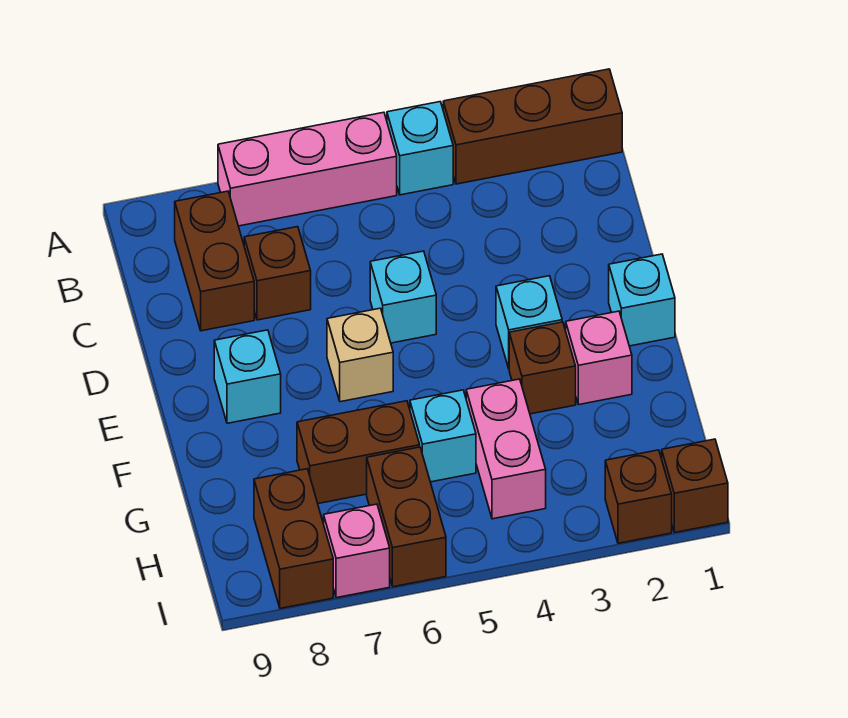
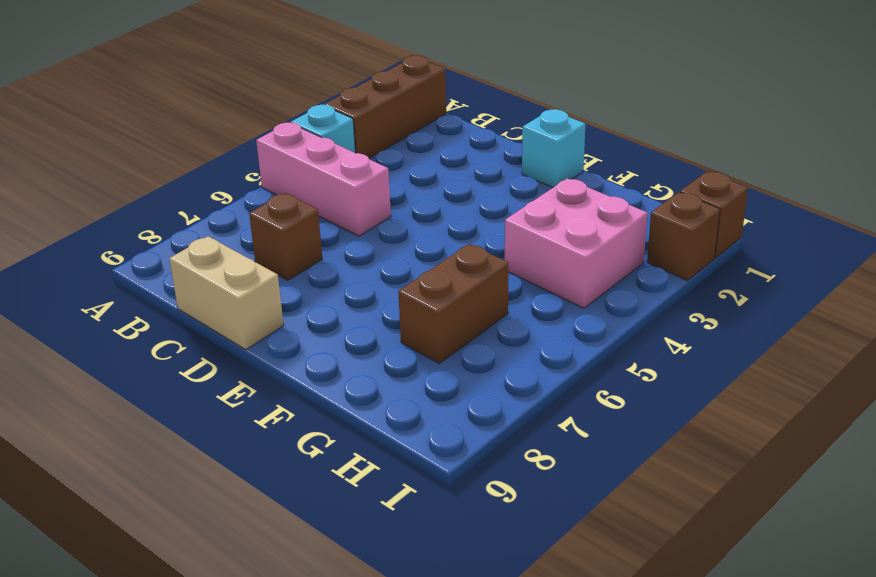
pink brick A5:C5 level 1 -> pink brick A5:A7 level 1
tan brick C9:D9 level 1 -> none
pink brick G3:H4 level 1 -> pink brick G4:H4 level 1
none -> brown brick B8:C8 level 1
none -> cyan brick D5 level 1
none -> cyan brick E3 level 1

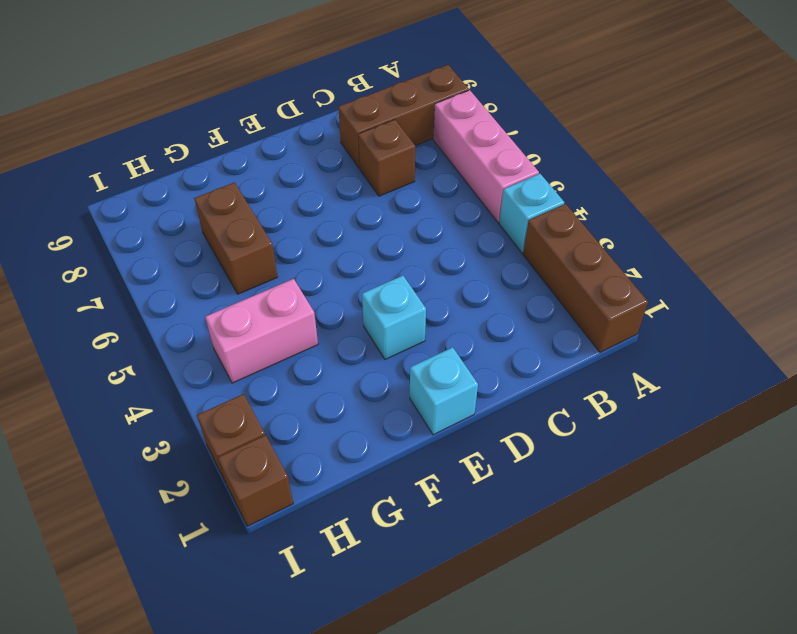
brown brick A8:C8 level 1 -> brown brick B8:C8 level 1
none -> cyan brick D5 level 1
none -> tan brick E6 level 1
none -> cyan brick E8 level 1

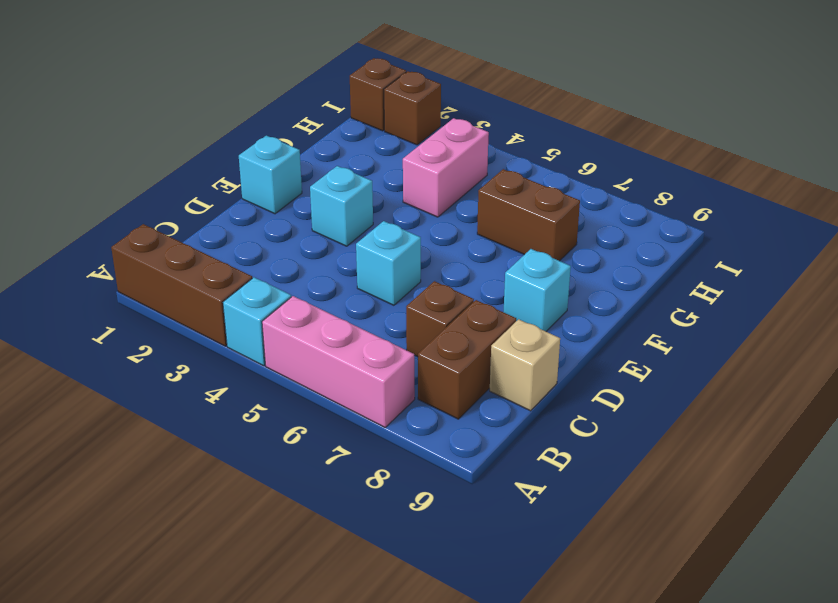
tan brick C9 level 1 -> tan brick E6 level 1
none -> pink brick F2 level 1
none -> brown brick F3 level 1
none -> cyan brick G5 level 1

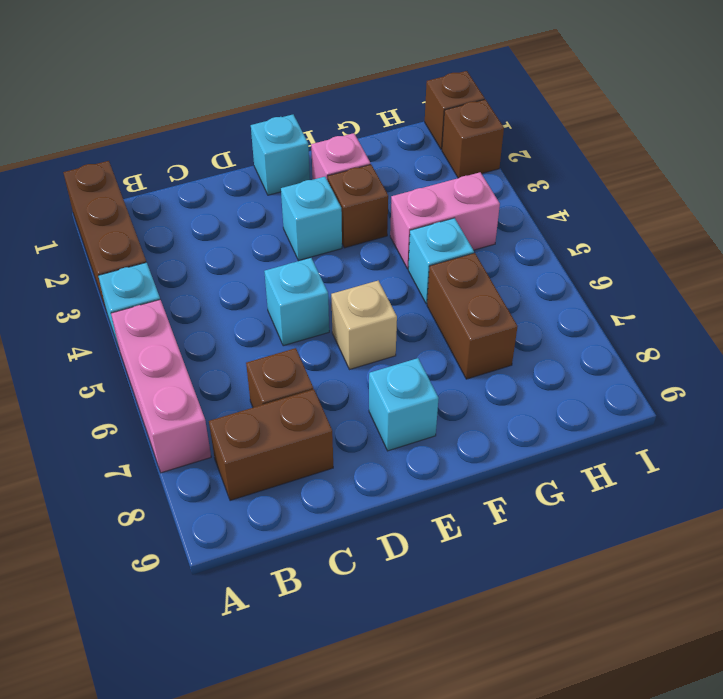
none -> brown brick H6:I6 level 1
none -> brown brick H8:I8 level 1
none -> pink brick I7 level 1

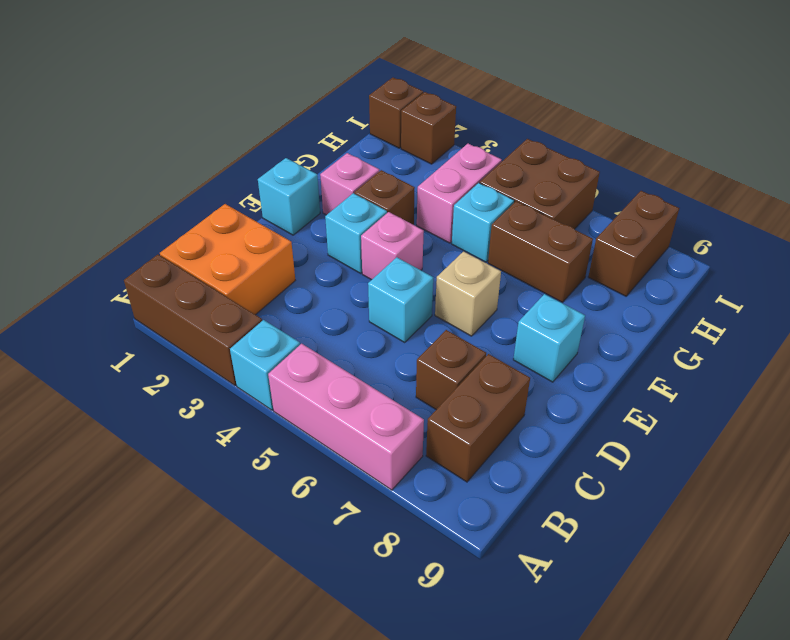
orange brick B1:C2 level 1 -> none
pink brick E4 level 1 -> pink brick I7 level 1
brown brick H5:I6 level 1 -> brown brick H6:I6 level 1

